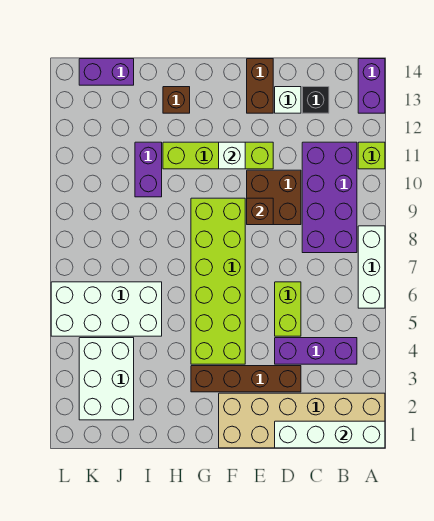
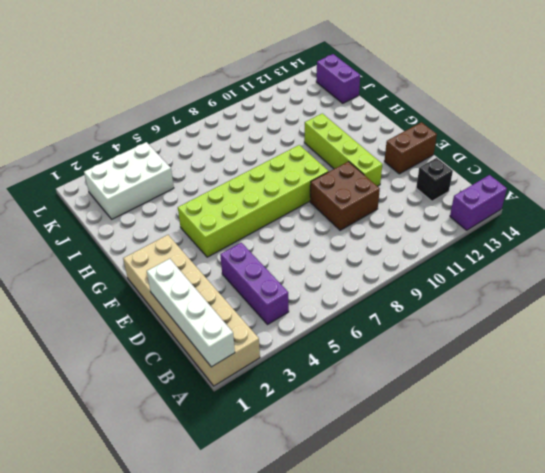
none -> white brick A6:A8 level 1
none -> lime brick A11 level 1
none -> purple brick B8:C11 level 1

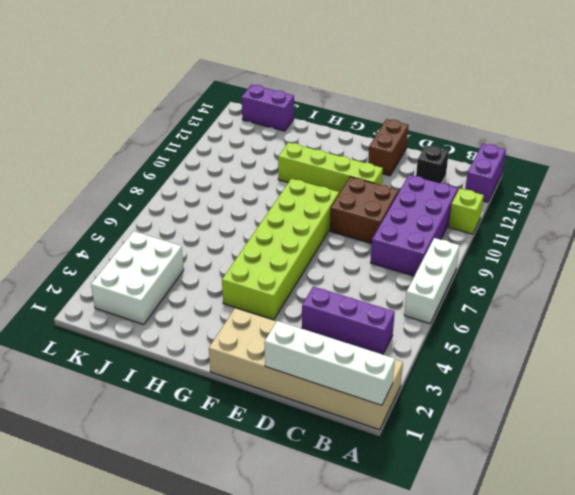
none -> brown brick D3:G3 level 1
none -> lime brick D5:D6 level 1
none -> white brick D13 level 1

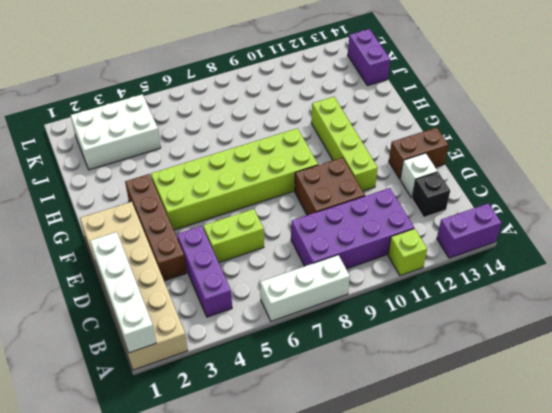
none -> brown brick H13 level 1
none -> white brick I5:L6 level 1
none -> purple brick I10:I11 level 1

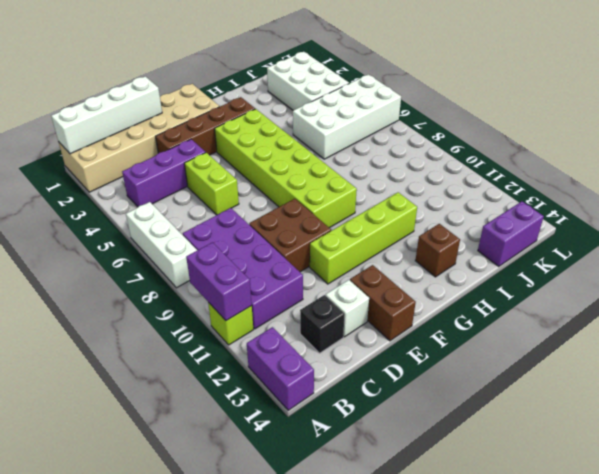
purple brick A10:A11 level 2 -> purple brick I10:I11 level 1
none -> brown brick E9 level 2
none -> white brick F11 level 2

